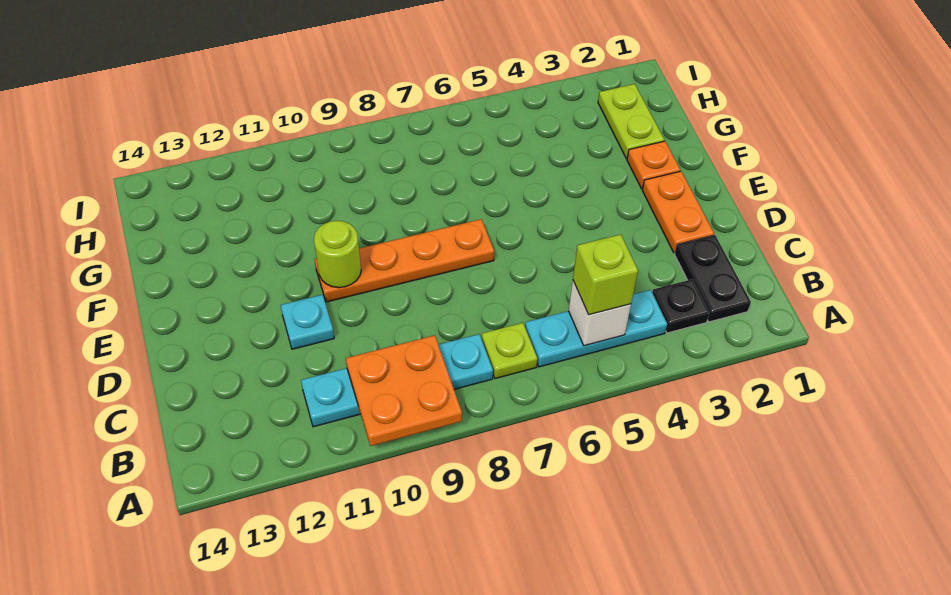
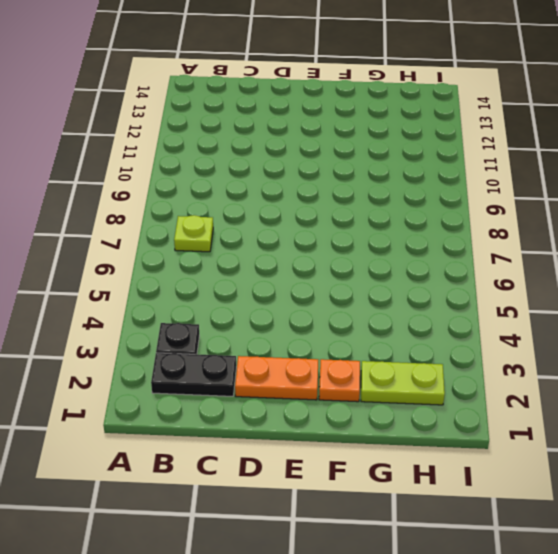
none -> cyan plate B4:B6 level 1
none -> cyan plate B8:B11 level 1
none -> cyan plate D11 level 1

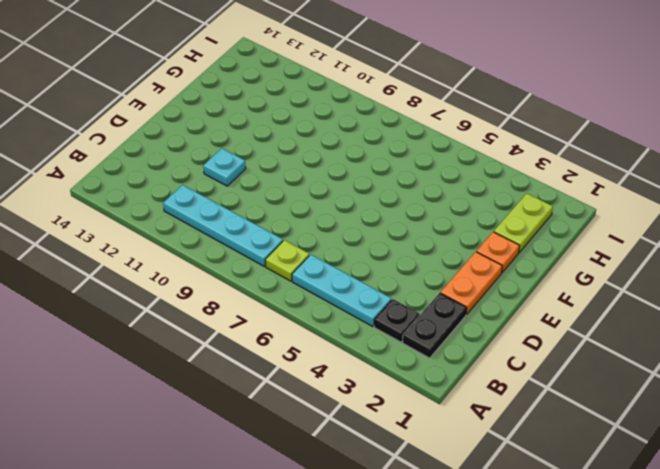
none -> orange plate E7:E10 level 1
none -> orange plate A9:B10 level 2
none -> white brick B5 level 2

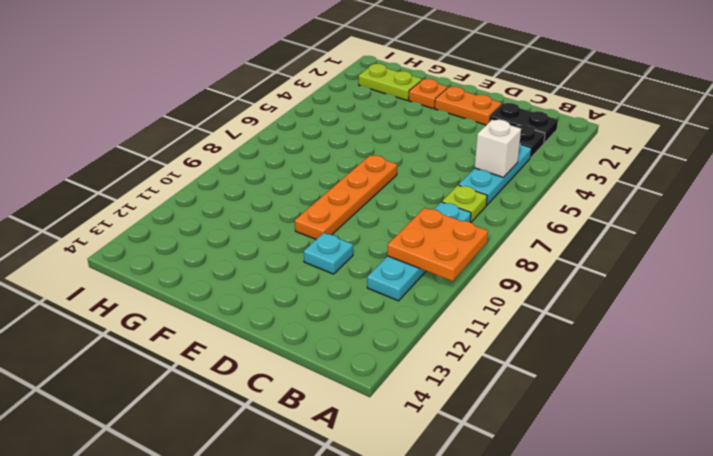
none -> lime round brick E10 level 2
none -> lime brick B5 level 3

